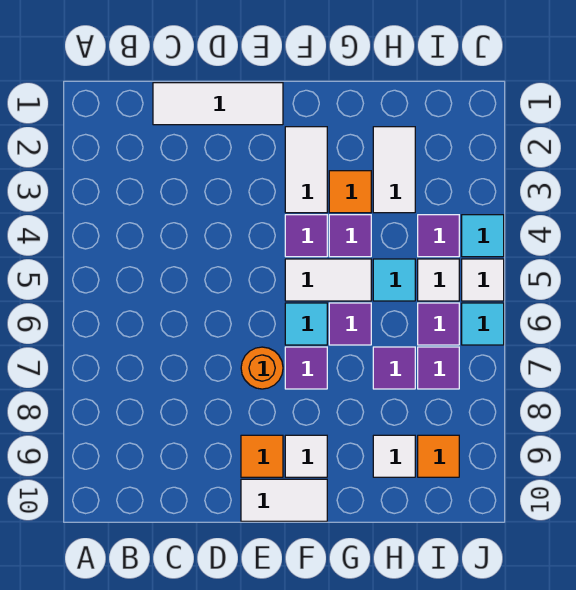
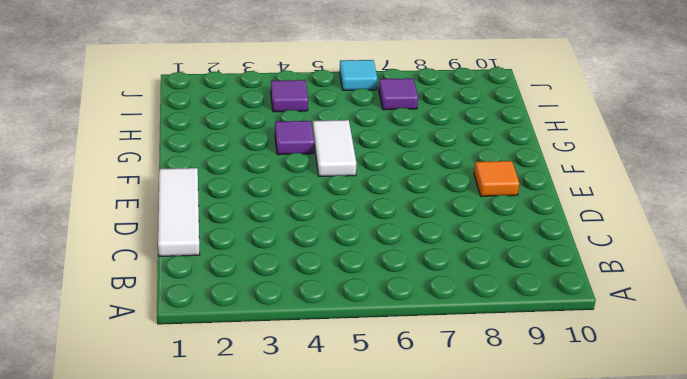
none -> orange round brick E7 level 1
none -> white tile E10:F10 level 1
none -> white tile F2:F3 level 1

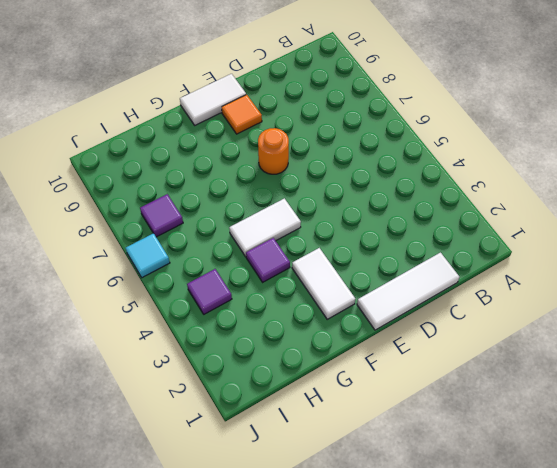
none -> purple tile F4 level 1
none -> cyan tile F6 level 1
none -> purple tile F7 level 1

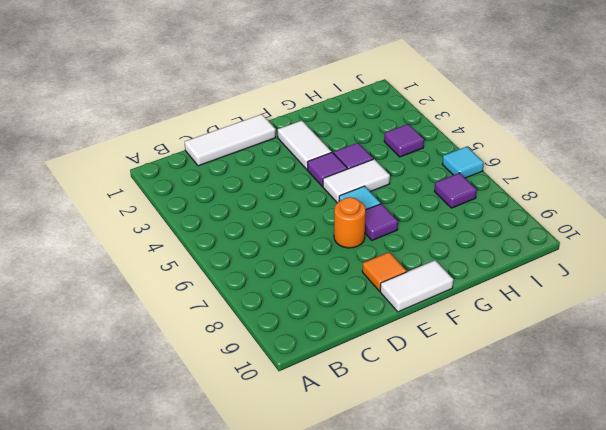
none -> white tile F9 level 1
none -> orange tile G3 level 1
none -> purple tile G6 level 1

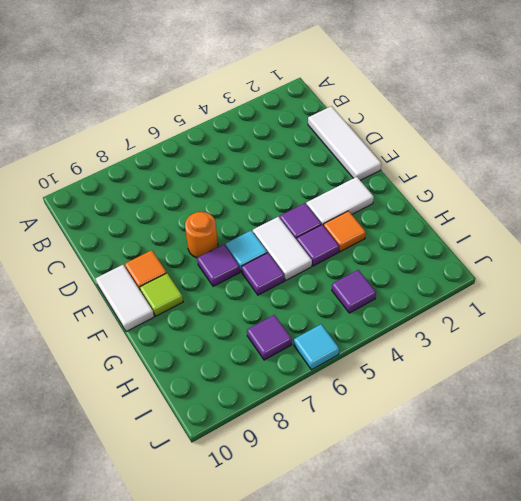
lime tile F9 level 1 -> white tile F9 level 1
none -> white tile H2:H3 level 1
none -> cyan tile H5 level 1
none -> purple tile H7 level 1

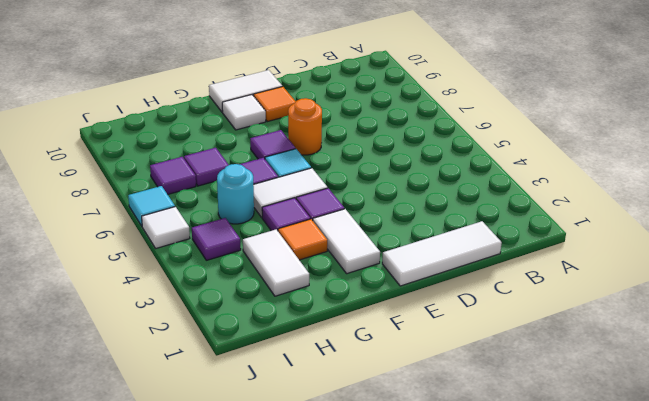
cyan round brick H5 level 1 -> cyan tile H5 level 1
none -> white tile H9 level 1
none -> white tile I5 level 1
none -> purple tile I6 level 1

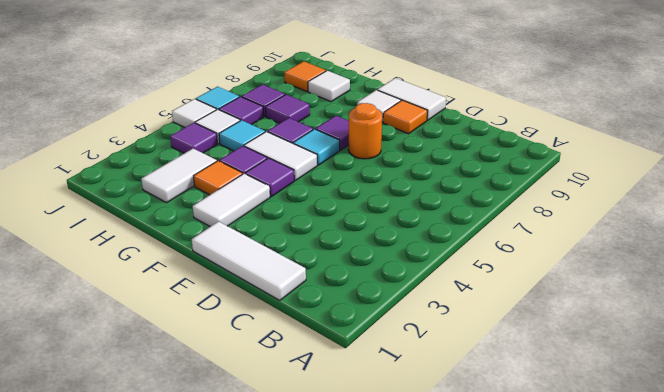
none -> cyan tile J4 level 1

